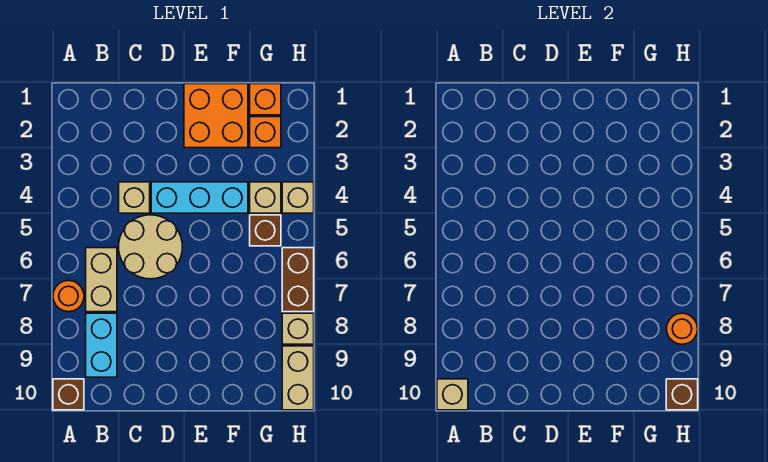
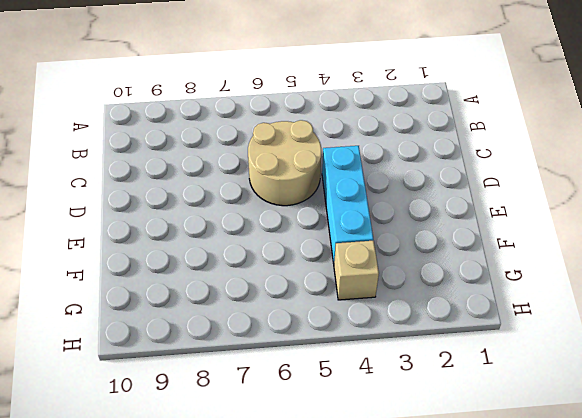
none -> orange round brick A7 level 1
none -> brown brick A10 level 1
none -> tan brick B6:B7 level 1

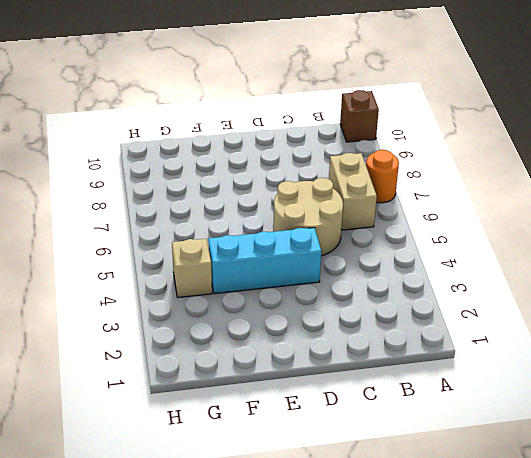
none -> cyan brick B8:B9 level 1
none -> tan brick C4 level 1
none -> orange brick E1:F2 level 1

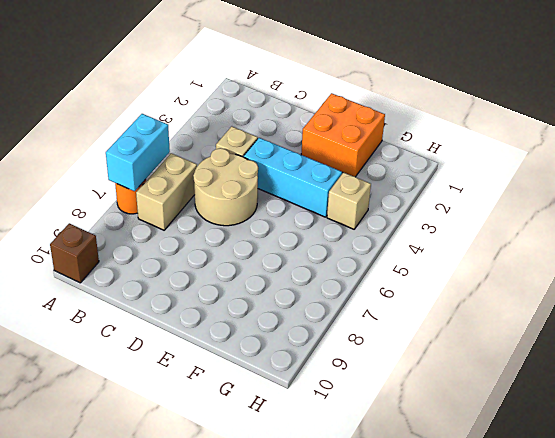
cyan brick A6:A7 level 2 -> cyan brick B8:B9 level 1
none -> orange brick G1 level 1
none -> orange brick G2 level 1
none -> brown brick G5 level 1

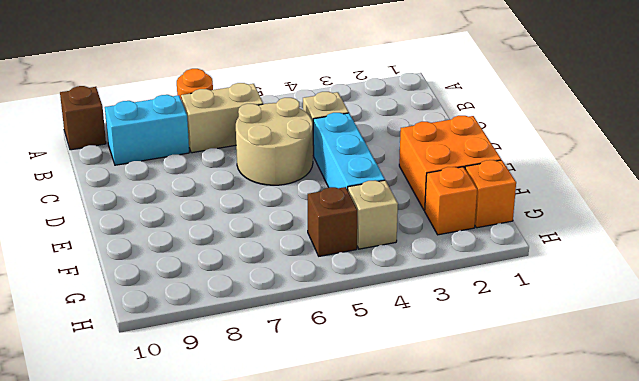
none -> tan brick H4 level 1
none -> brown brick H6:H7 level 1
none -> tan brick H8 level 1

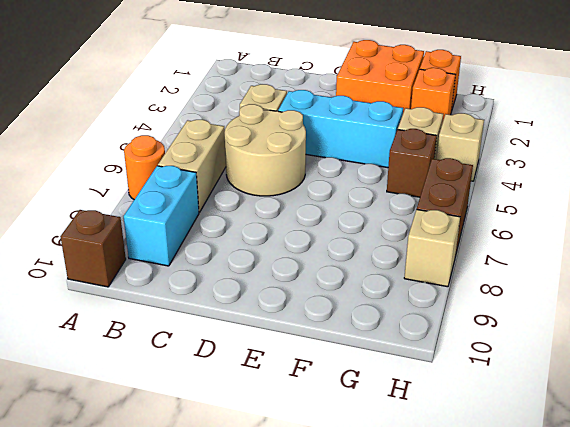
none -> tan brick H9:H10 level 1
none -> tan brick A10 level 2
none -> orange round brick H8 level 2

